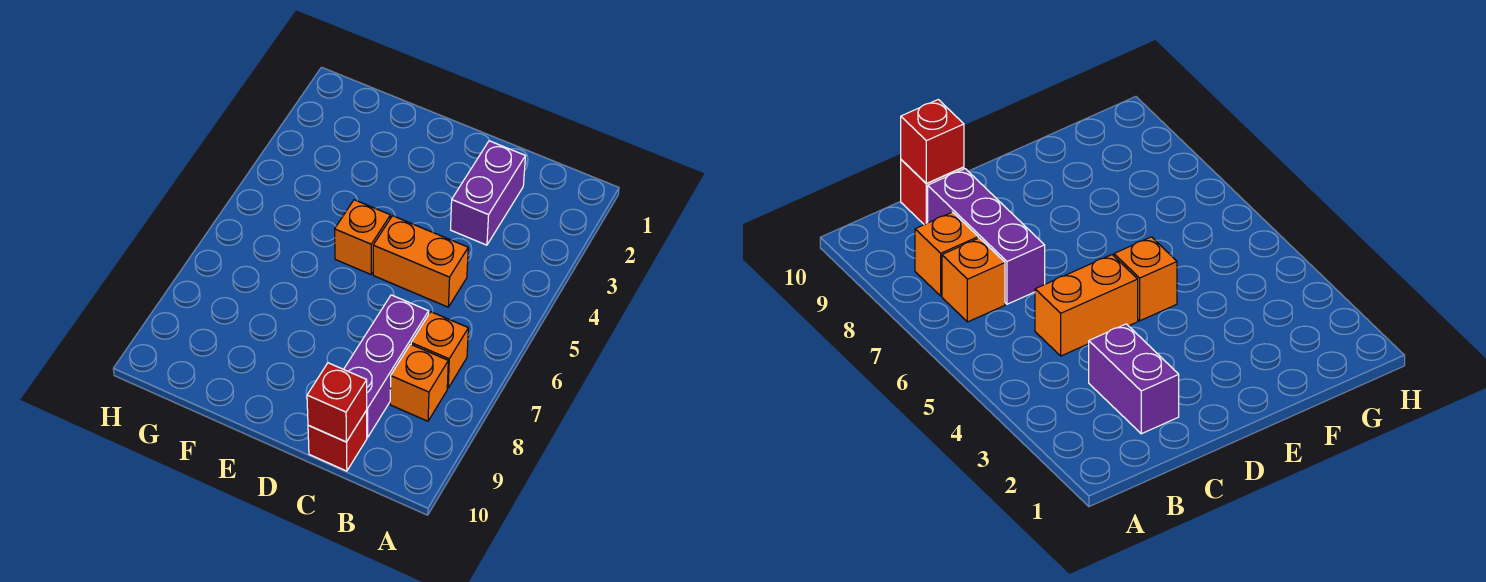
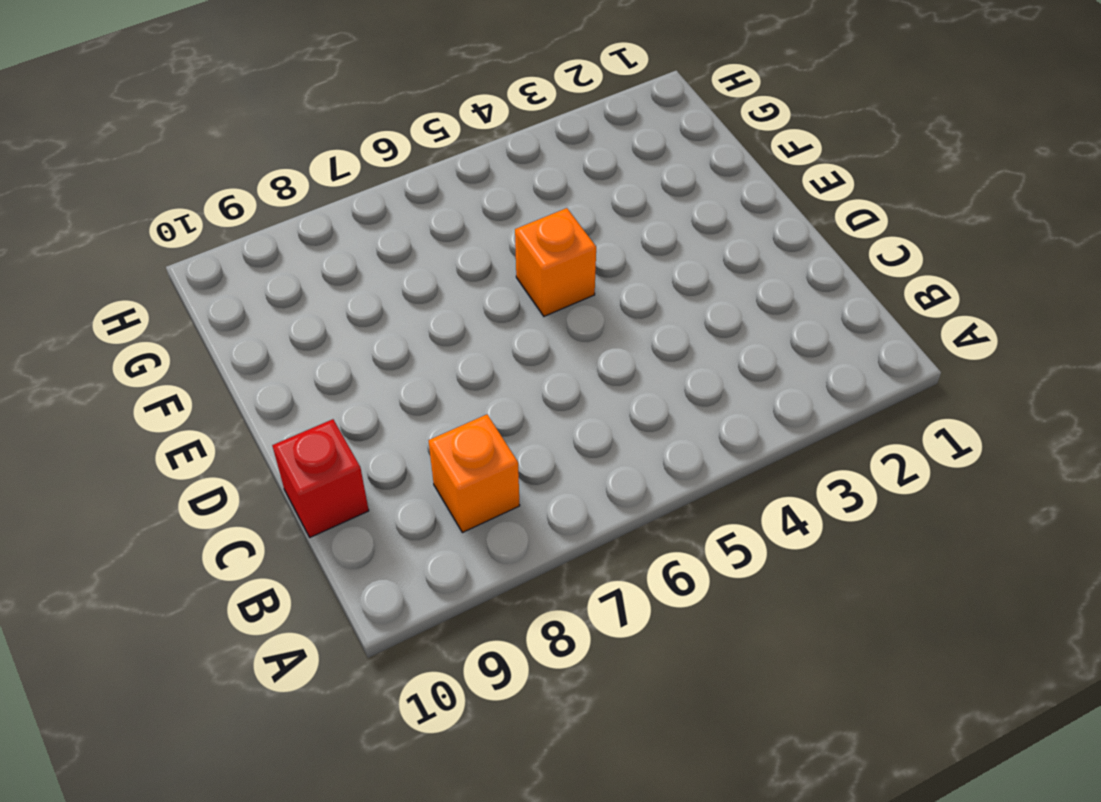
none -> orange brick B7 level 1
none -> purple brick C2:C3 level 1

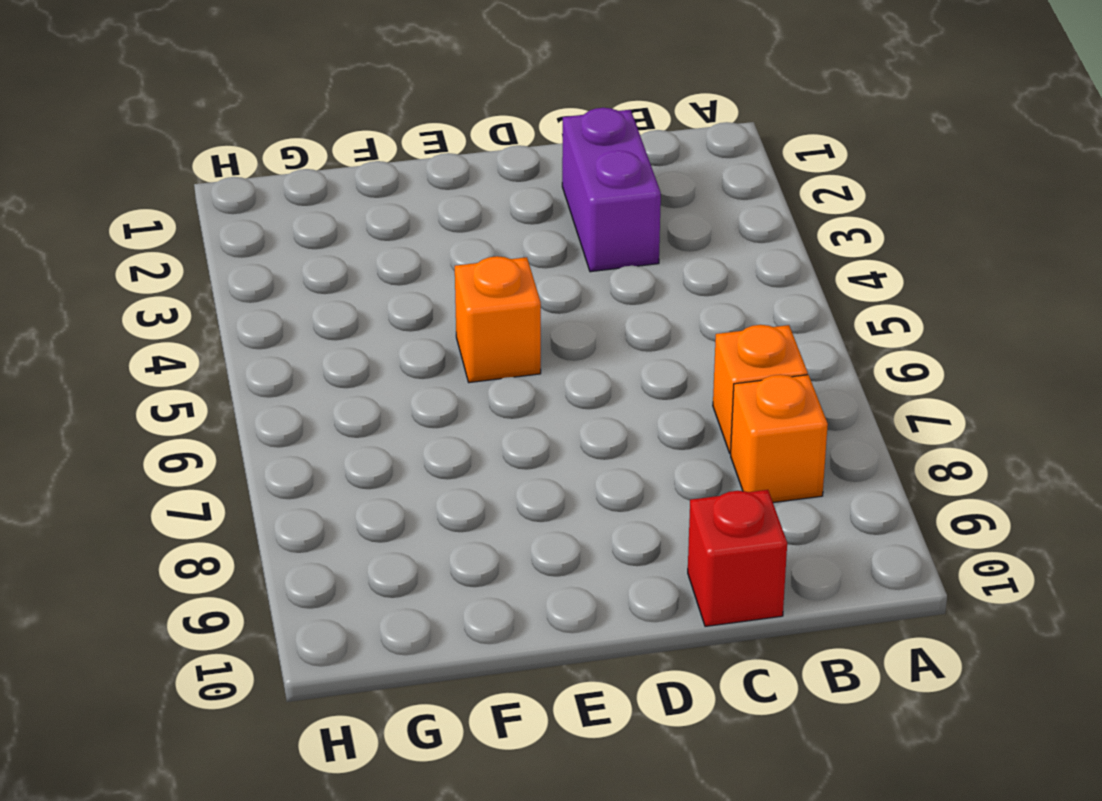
none -> orange brick C5:D5 level 1
none -> purple brick C7:C9 level 1

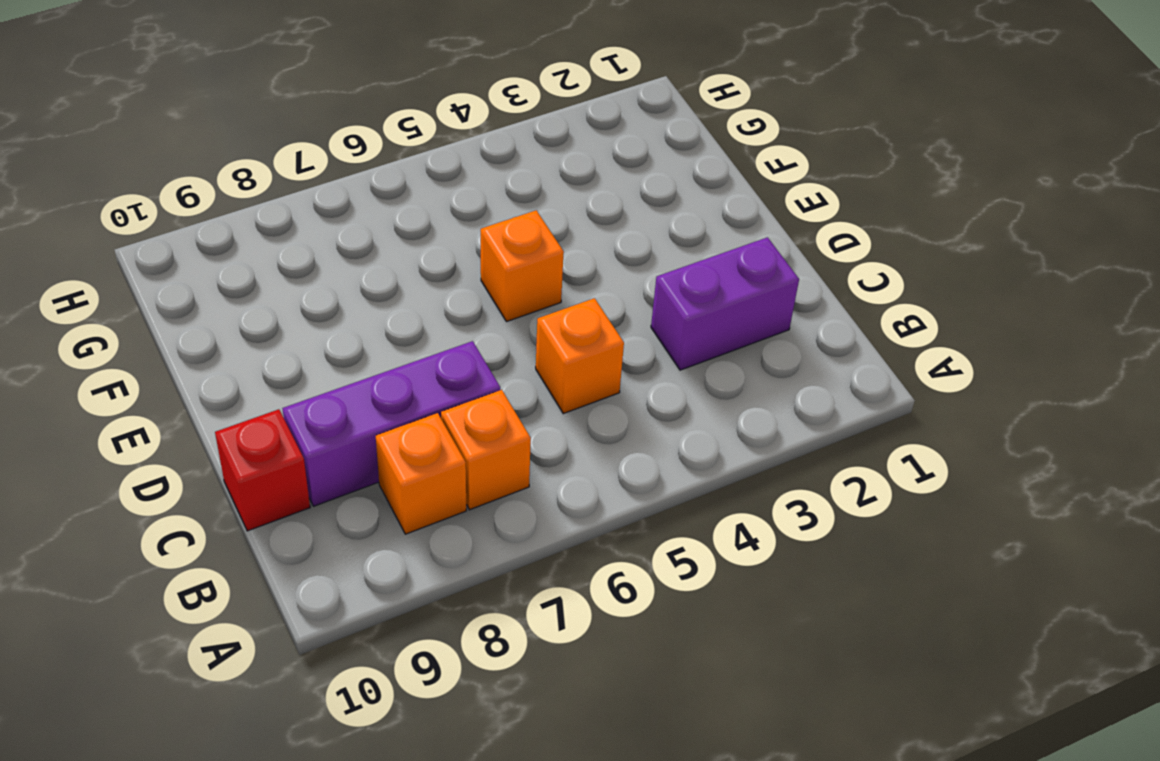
orange brick C5 level 1 -> orange brick C5:D5 level 1
none -> red brick C10 level 2

